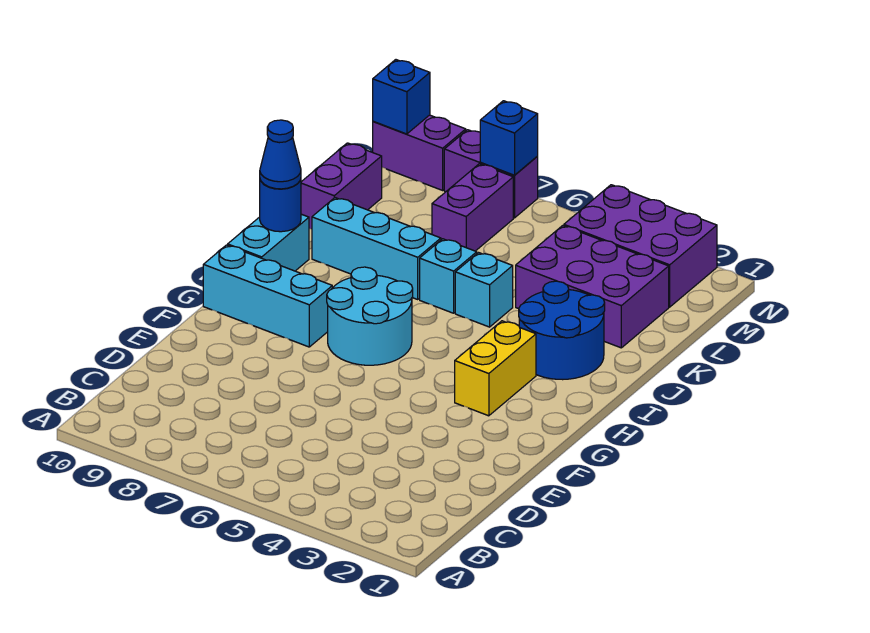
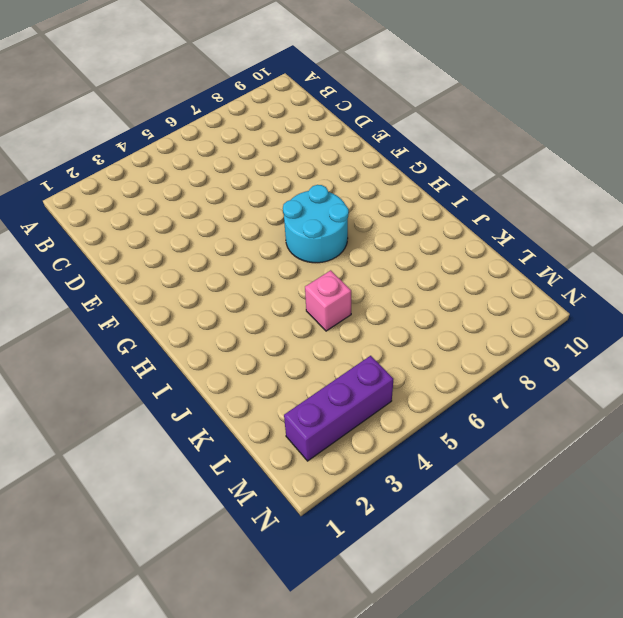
pink brick J5 level 1 -> cyan brick J5 level 1
purple brick M2:M4 level 1 -> purple brick M2:N4 level 1
none -> yellow brick G3:H3 level 1
none -> cyan brick G8:G10 level 1
none -> cyan brick H10:I10 level 1

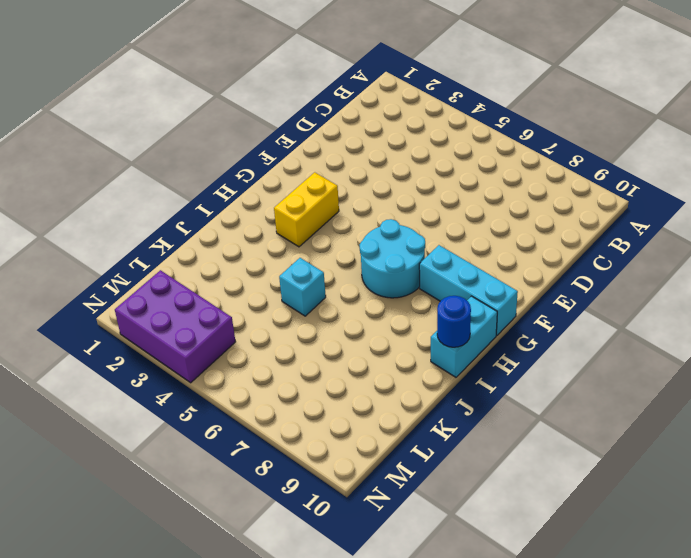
none -> blue round brick I2:J3 level 1
none -> cyan brick J6 level 1
none -> cyan brick J7:J9 level 1

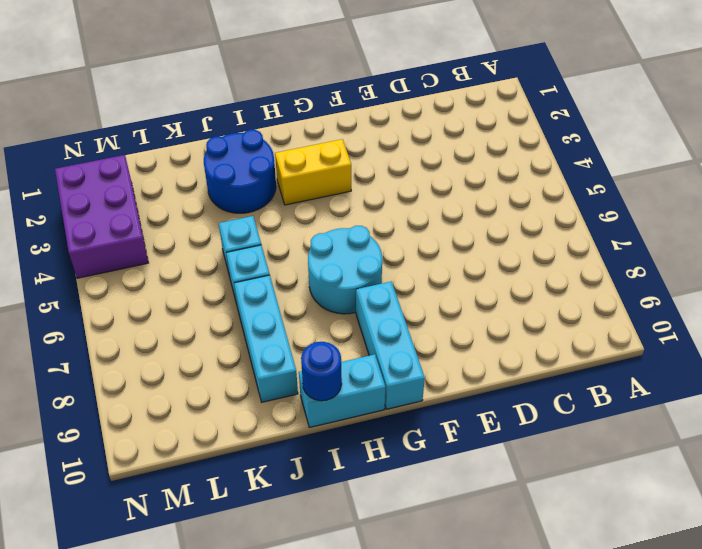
none -> purple brick K2:L4 level 1
none -> purple brick K10:L10 level 1
none -> purple brick L7:M7 level 1

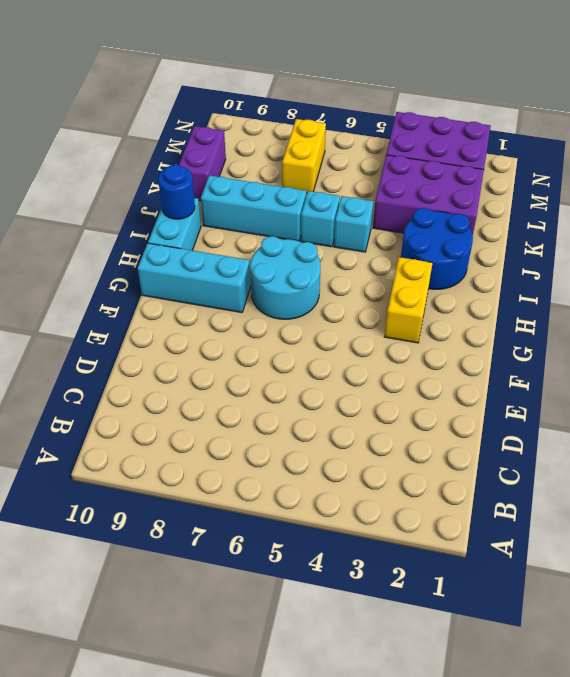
yellow brick L7:M7 level 1 -> purple brick L7:M7 level 1
none -> purple brick N7:N8 level 1
none -> purple brick N9:N10 level 1
none -> blue brick N7 level 2

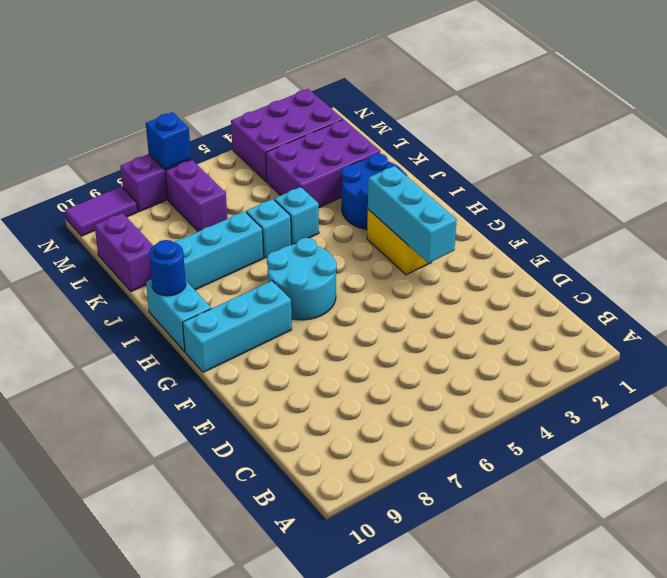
cyan brick F3:H3 level 2 -> none
purple tile N9:N10 level 1 -> purple brick N9:N10 level 1
none -> blue brick N10 level 2
none -> blue cone I10 level 3

